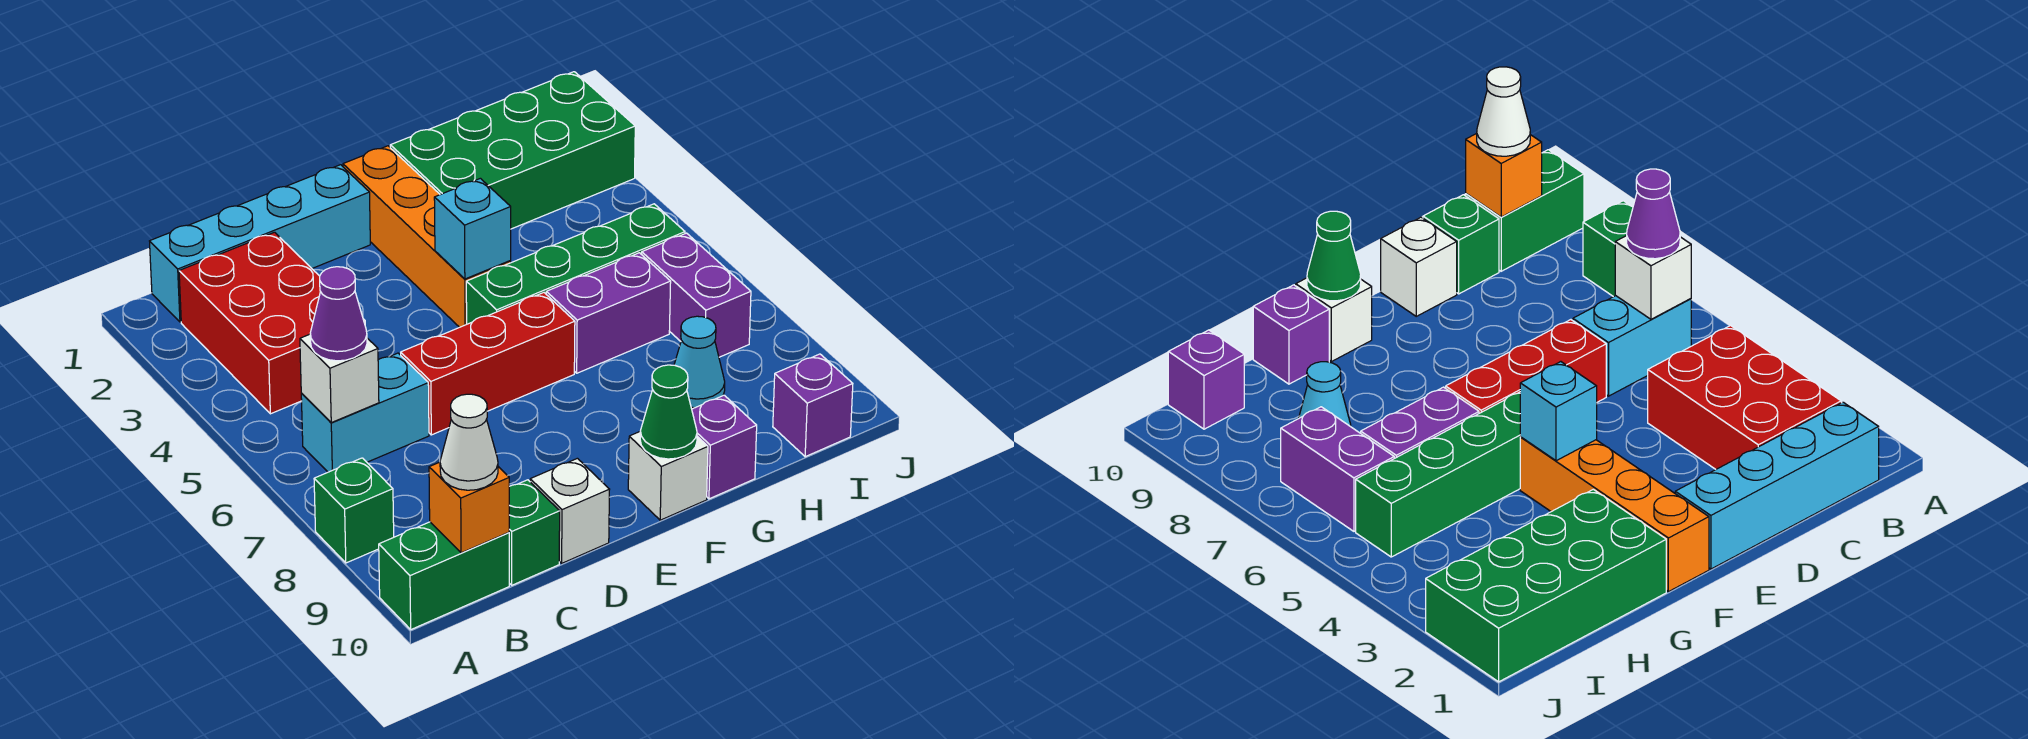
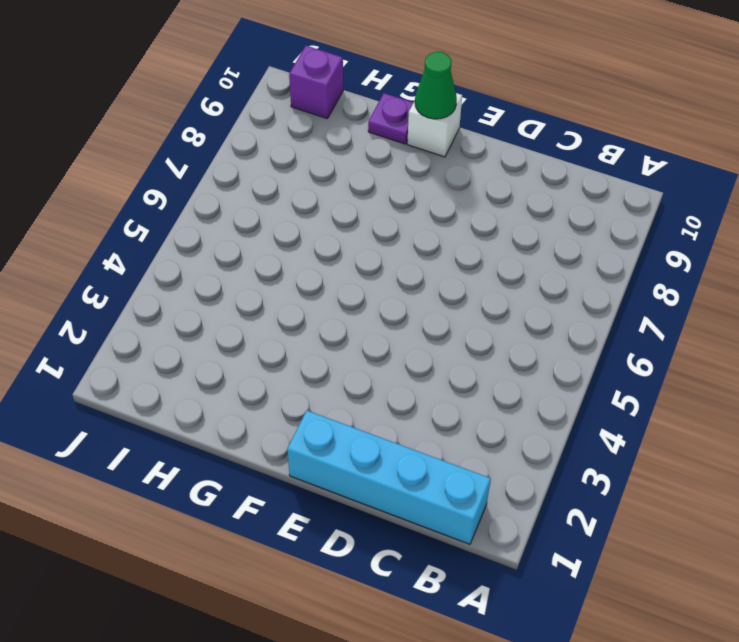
purple plate G10 level 1 -> purple brick G10 level 1
none -> green brick A8 level 1
none -> green brick A10:B10 level 1
none -> red brick B2:C4 level 1

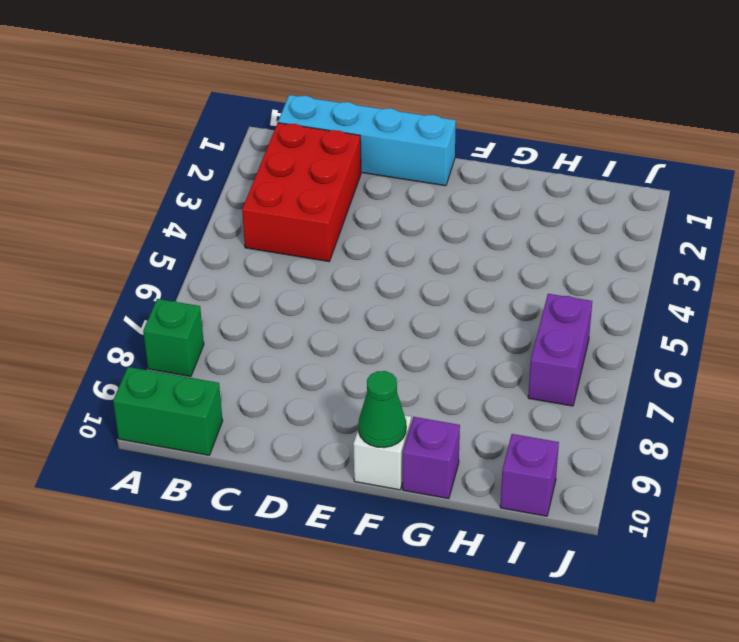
none -> cyan brick B6:C6 level 1
none -> green brick C10 level 1
none -> red brick D6:F6 level 1

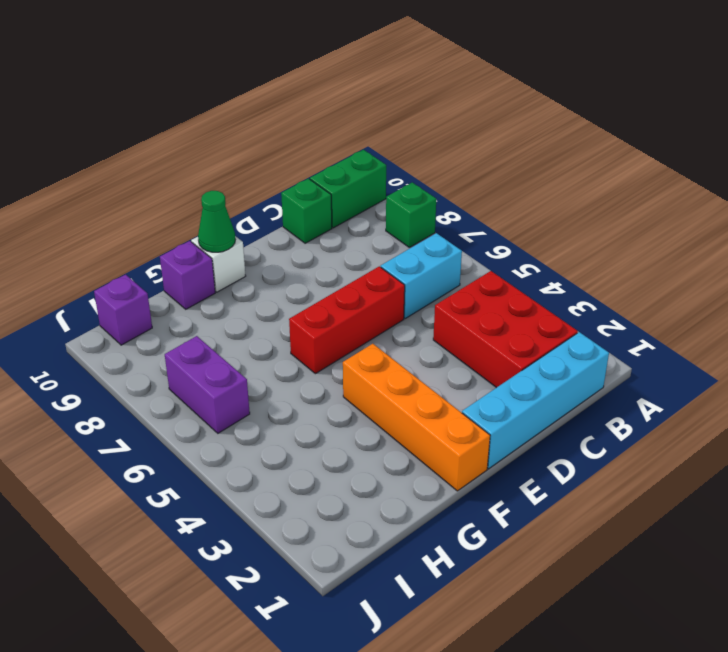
none -> white brick D10 level 1
none -> green brick F5:I5 level 1
none -> green brick G1:J2 level 1

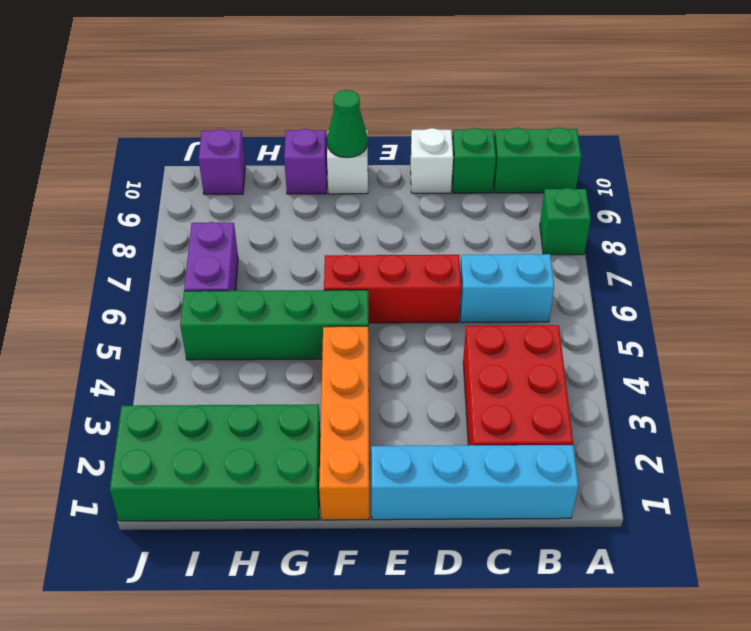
none -> purple brick G6:H6 level 1
none -> cyan cone H8 level 1
none -> white brick B6 level 2

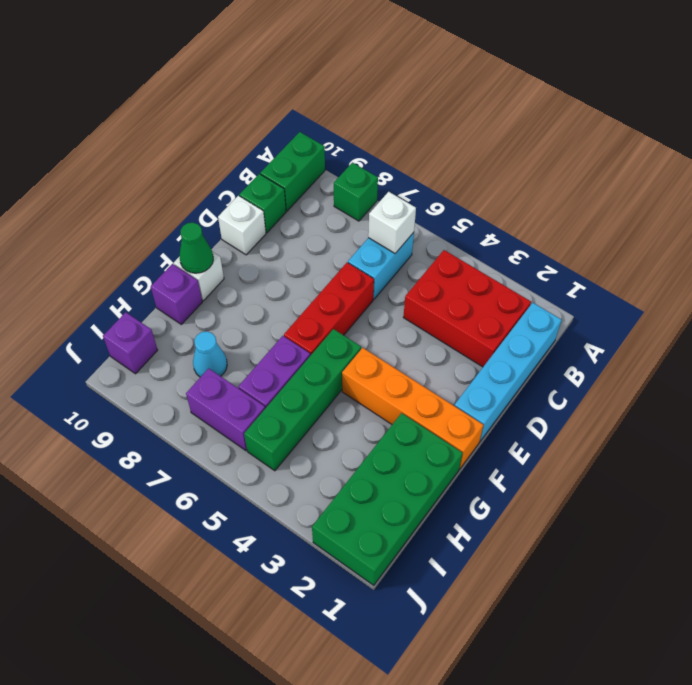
none -> orange brick B10 level 2
none -> cyan brick F4 level 2
none -> purple cone B6 level 3

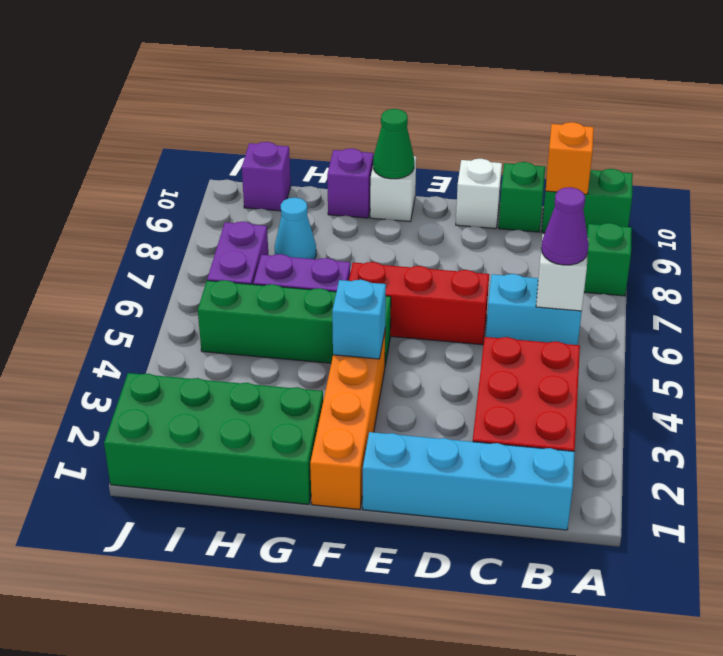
none -> white cone B10 level 3

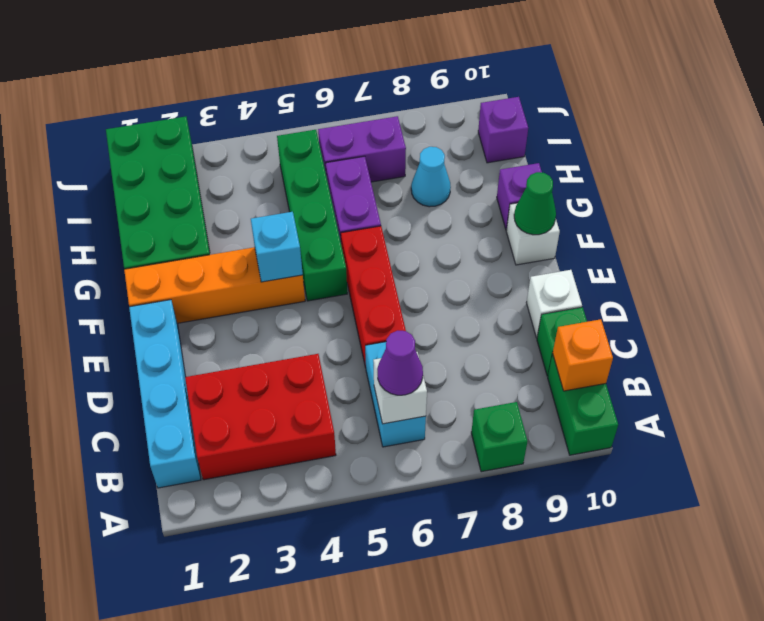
none -> white cone B10 level 3

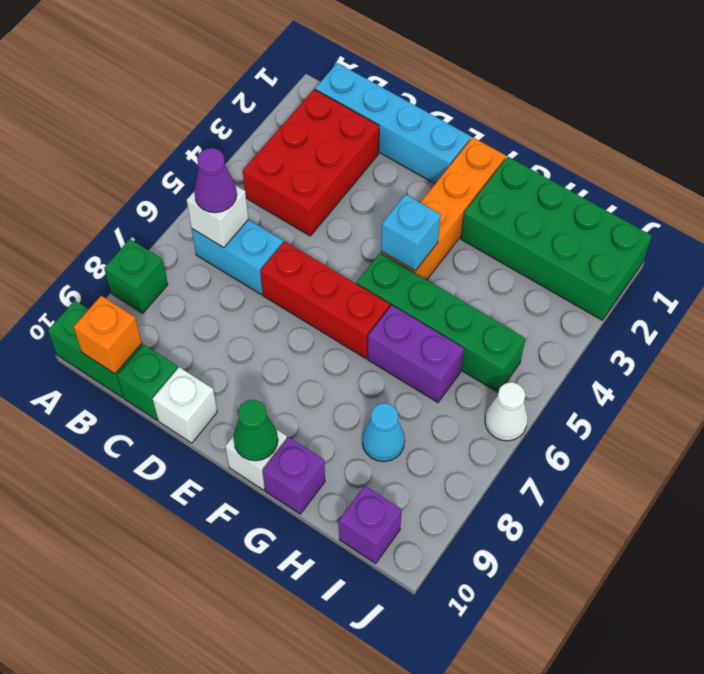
white cone J6 level 1 -> white cone B10 level 3
none -> purple brick I6:I7 level 1

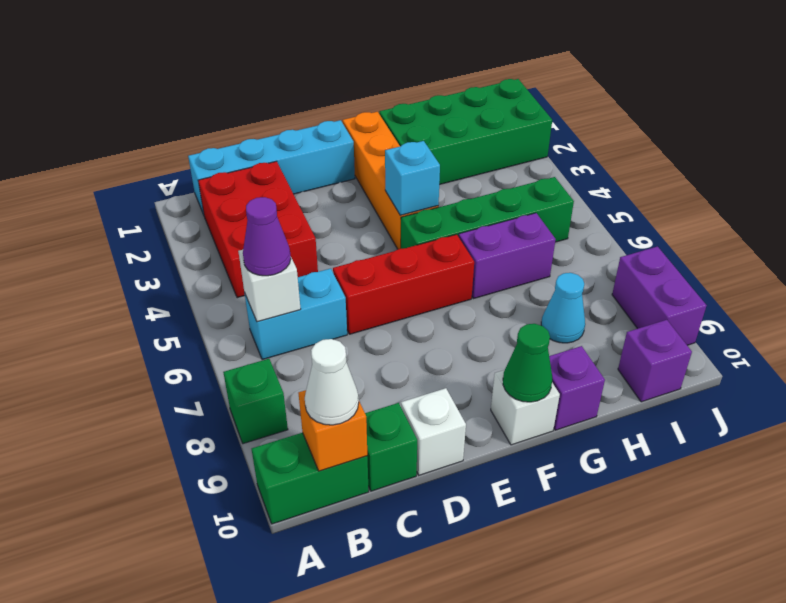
purple brick J8:J9 level 1 -> purple brick I6:I7 level 1

